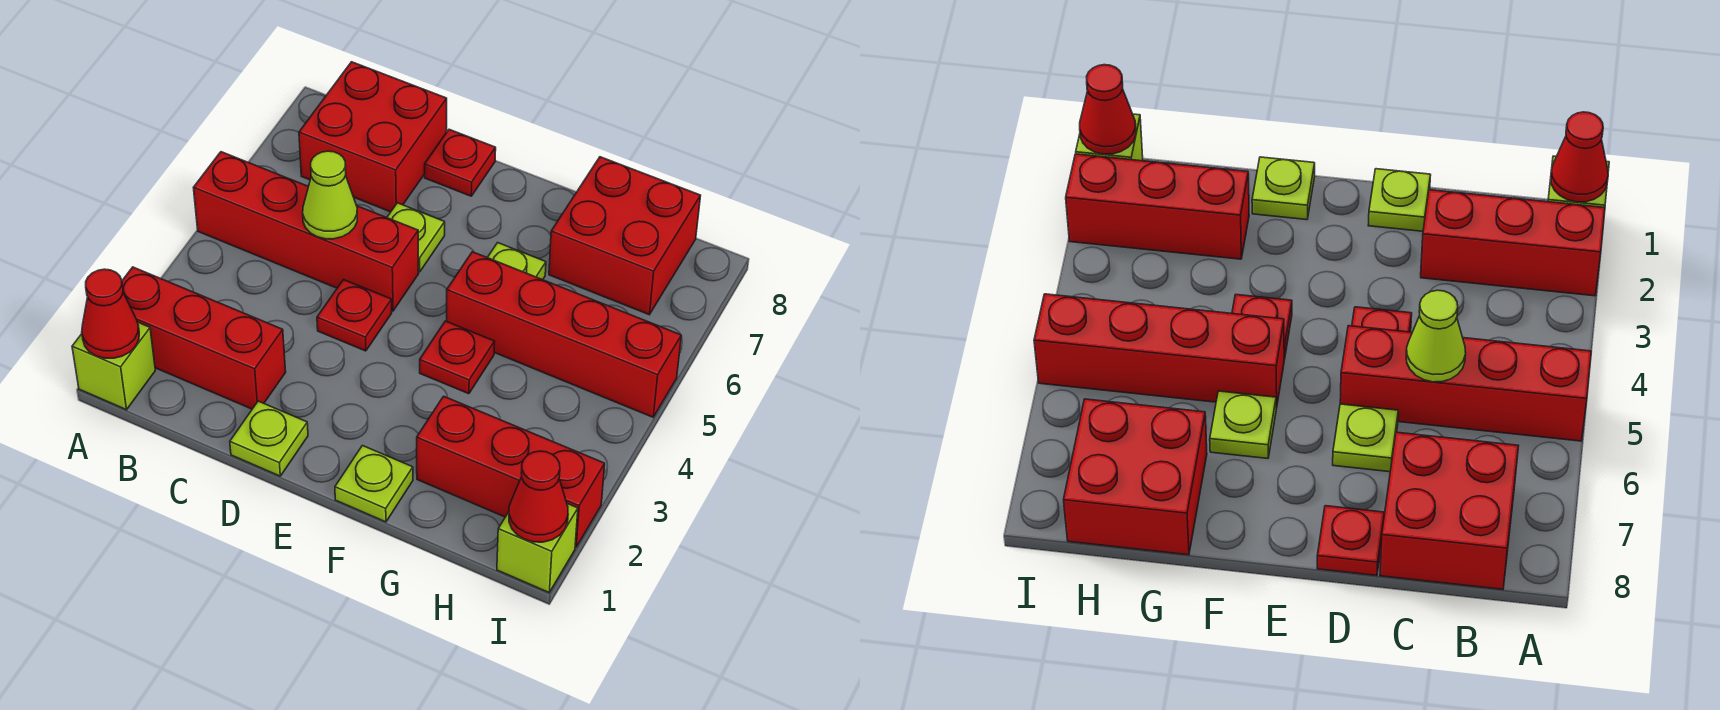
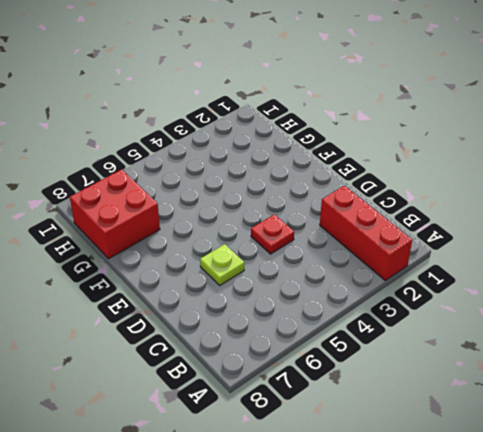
none -> lime brick A1 level 1
none -> red brick A5:D5 level 1
none -> red brick B7:C8 level 1

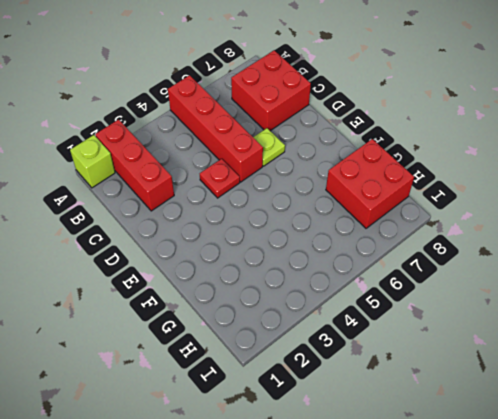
none -> lime plate D1 level 1
none -> red plate D8 level 1
none -> lime plate F1 level 1

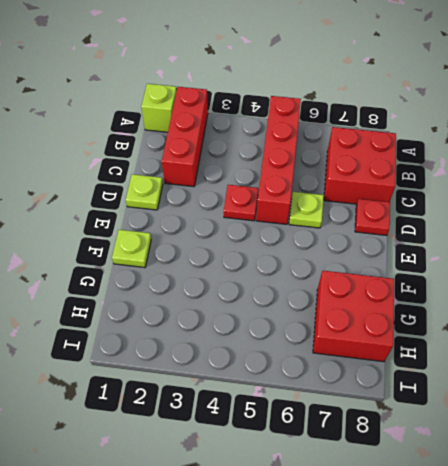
none -> red plate F4 level 1
none -> red brick F5:I5 level 1
none -> lime plate F6 level 1

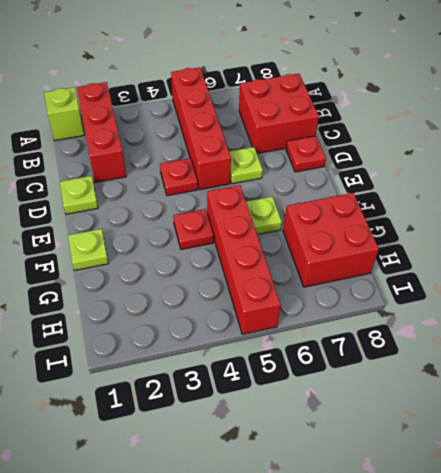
none -> red brick G2:I2 level 1
none -> lime brick I1 level 1
none -> red cone A1 level 2

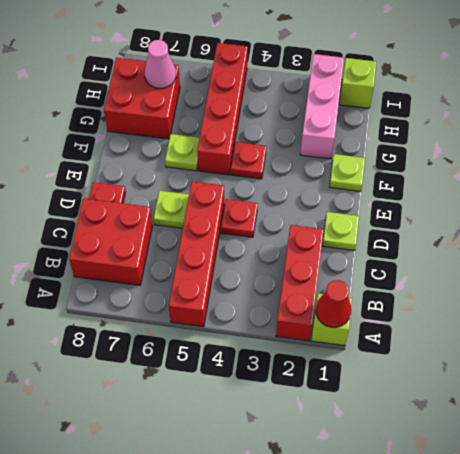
pink brick G2:I2 level 1 -> red brick G2:I2 level 1
pink cone H7 level 2 -> none
none -> lime cone C5 level 2
none -> red cone I1 level 2

